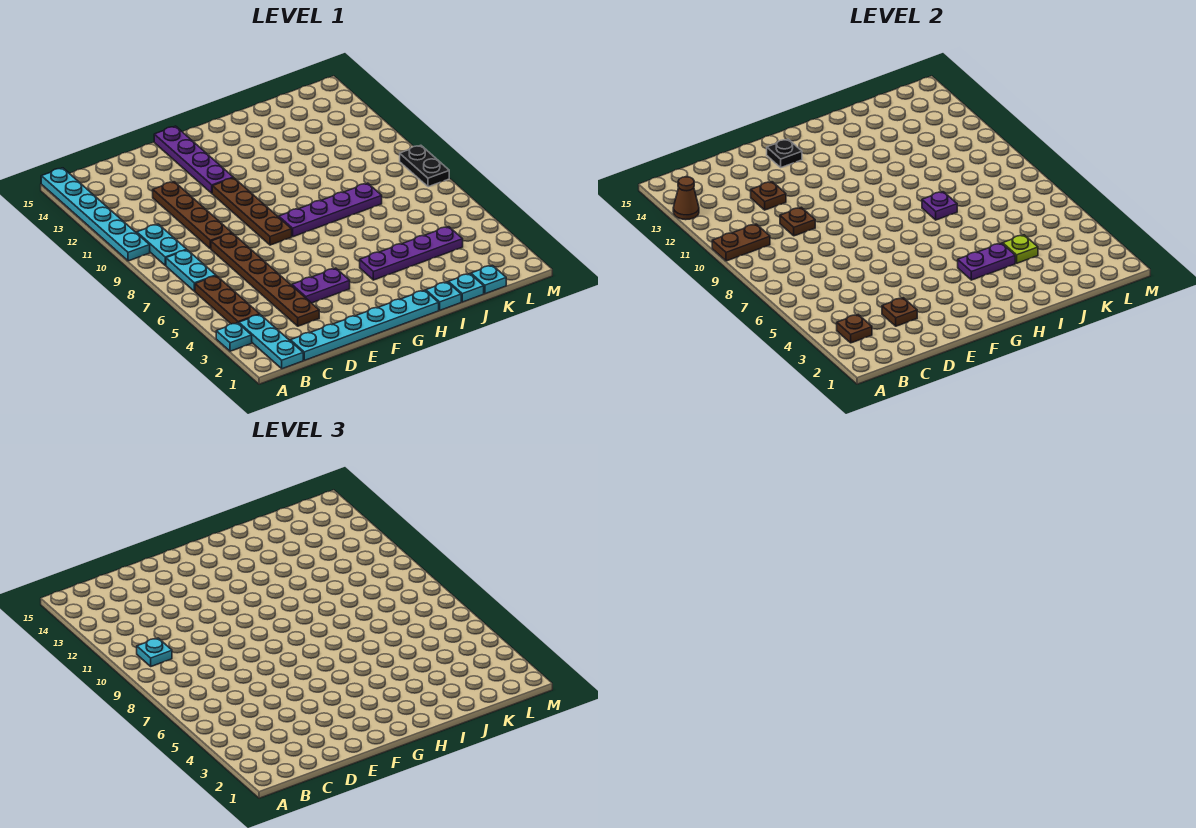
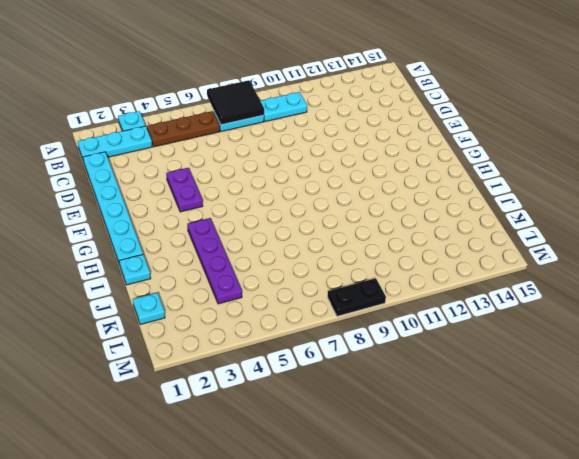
black tile A7:B8 level 2 -> none
none -> cyan plate A10:A15 level 1
none -> brown plate D3:D8 level 1
none -> brown plate D9:D12 level 1

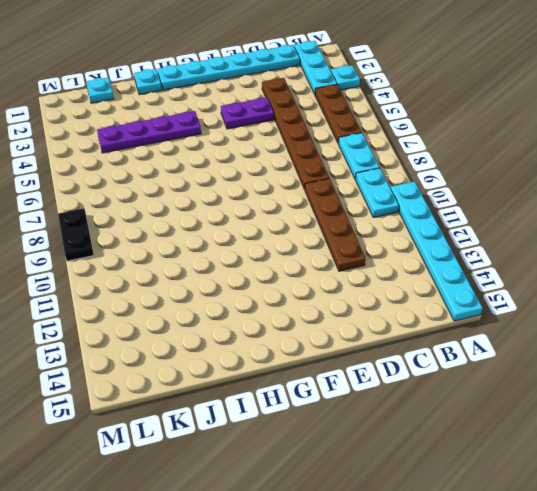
none -> brown plate F8:F11 level 1
none -> purple plate F12:F15 level 1
none -> purple plate G8:J8 level 1

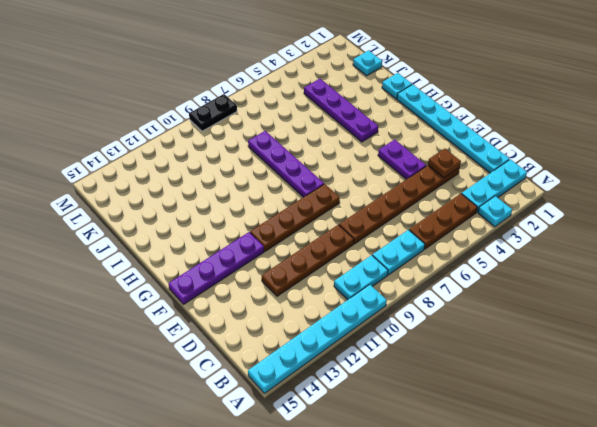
none -> cyan plate J1 level 1
none -> brown plate A10:B10 level 2
none -> brown cone A13 level 2

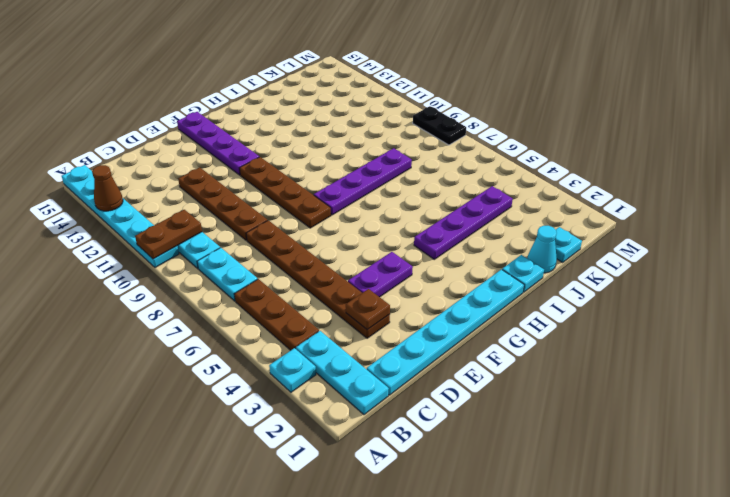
cyan cone J1 level 1 -> cyan plate J1 level 1
none -> brown plate B3 level 2
none -> brown plate D10 level 2
none -> brown plate D12 level 2

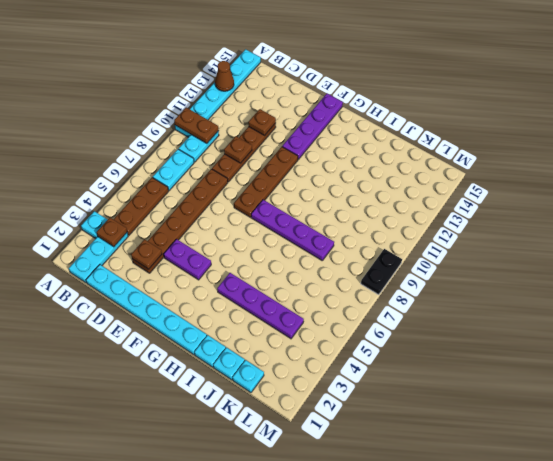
none -> black plate F14 level 2
none -> purple plate H4:I4 level 2
none -> purple plate I8 level 2

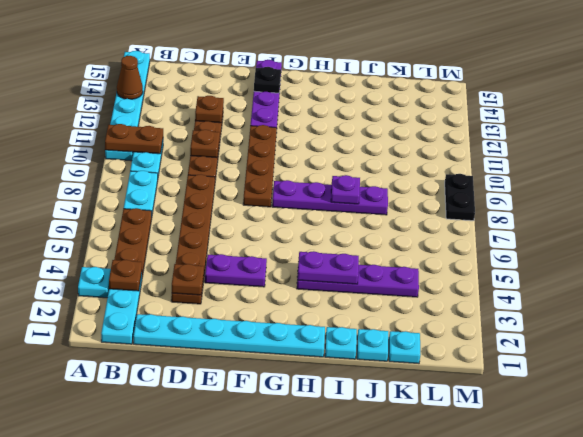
none -> lime plate J4 level 2
none -> cyan plate B10 level 3

